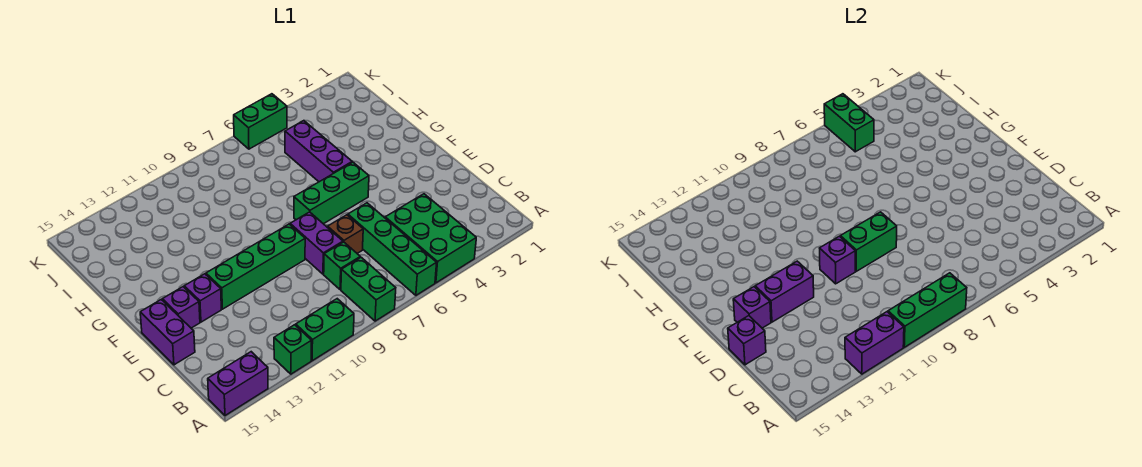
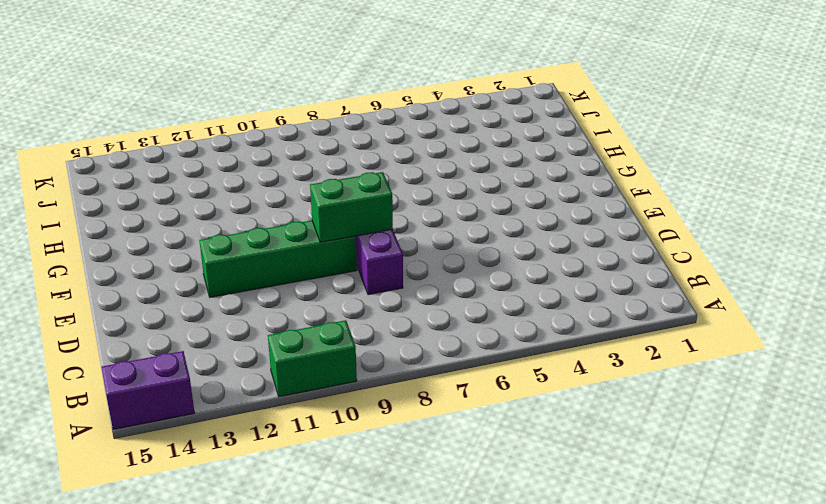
none -> green brick A4:C5 level 1
none -> green brick A6:D6 level 1
none -> green brick A8:B8 level 1

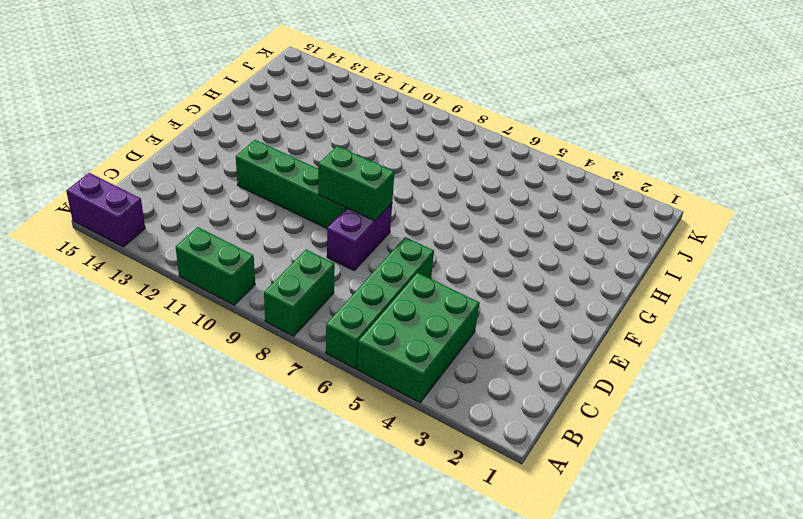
none -> green brick A12 level 1
none -> green brick C8 level 1
none -> brown brick D7 level 1

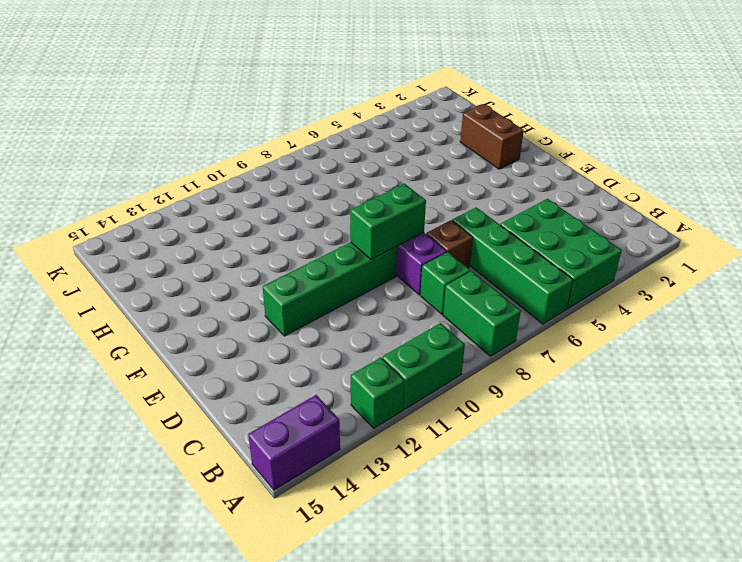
brown brick G2:H2 level 1 -> none
none -> purple brick D15:E15 level 1
none -> purple brick E13 level 1
none -> purple brick E14 level 1

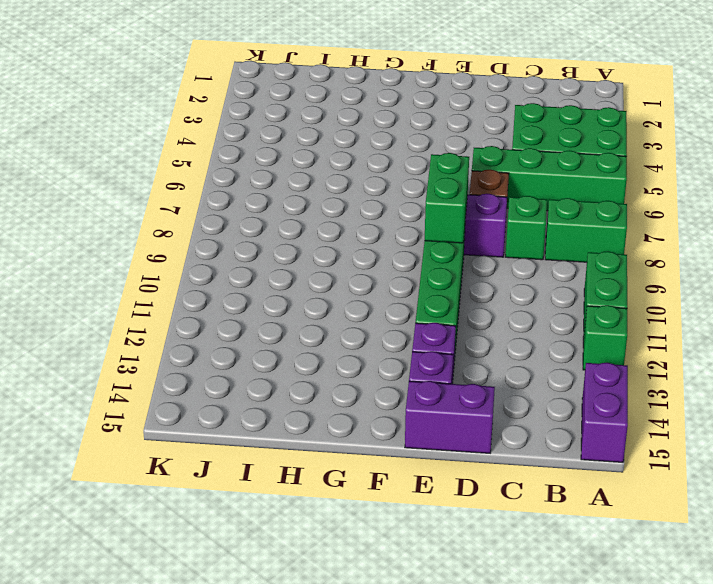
none -> green brick F5:F7 level 1
none -> purple brick G5:I5 level 1
none -> green brick K5:K6 level 1

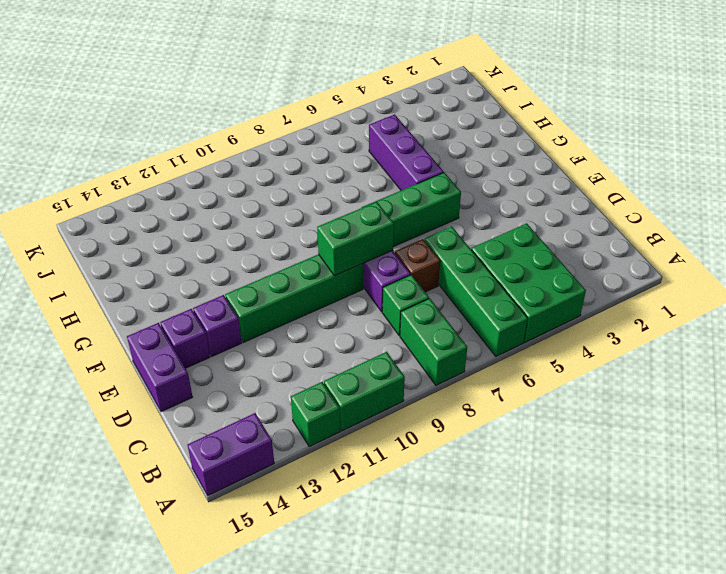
none -> green brick K5:K6 level 1
none -> green brick A8:A10 level 2
none -> purple brick A11:A12 level 2

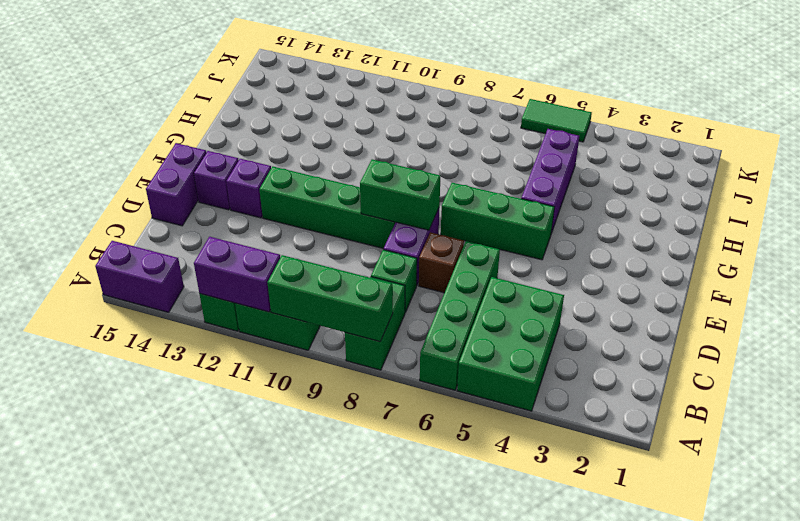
green tile K5:K6 level 1 -> green brick K5:K6 level 1
none -> purple brick D15 level 2
none -> purple brick E10 level 2
none -> purple brick E12:E13 level 2

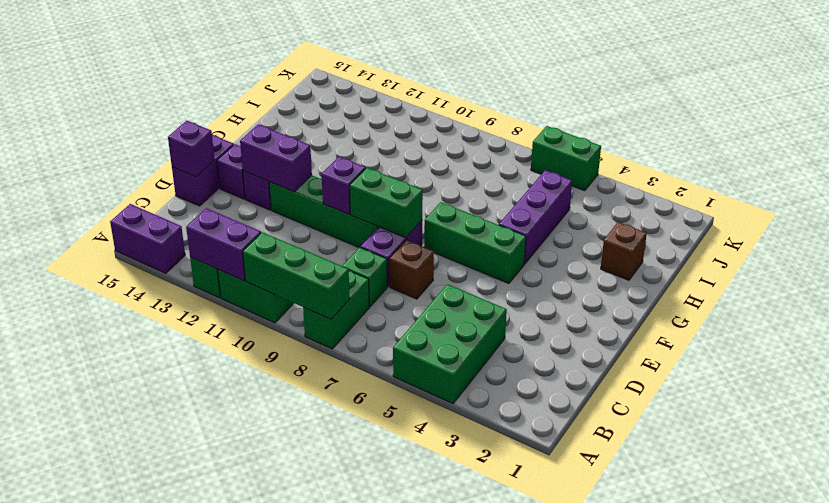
brown brick H2 level 1 -> none
none -> green brick A6:D6 level 1
none -> purple brick E14 level 2
none -> green brick J5:K5 level 2

